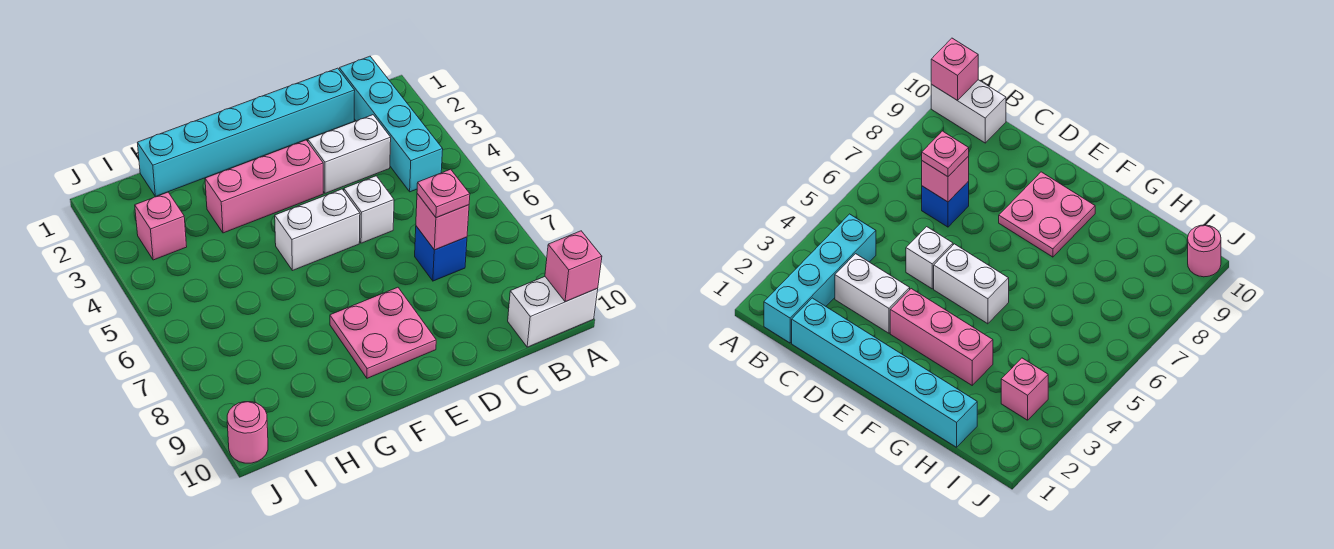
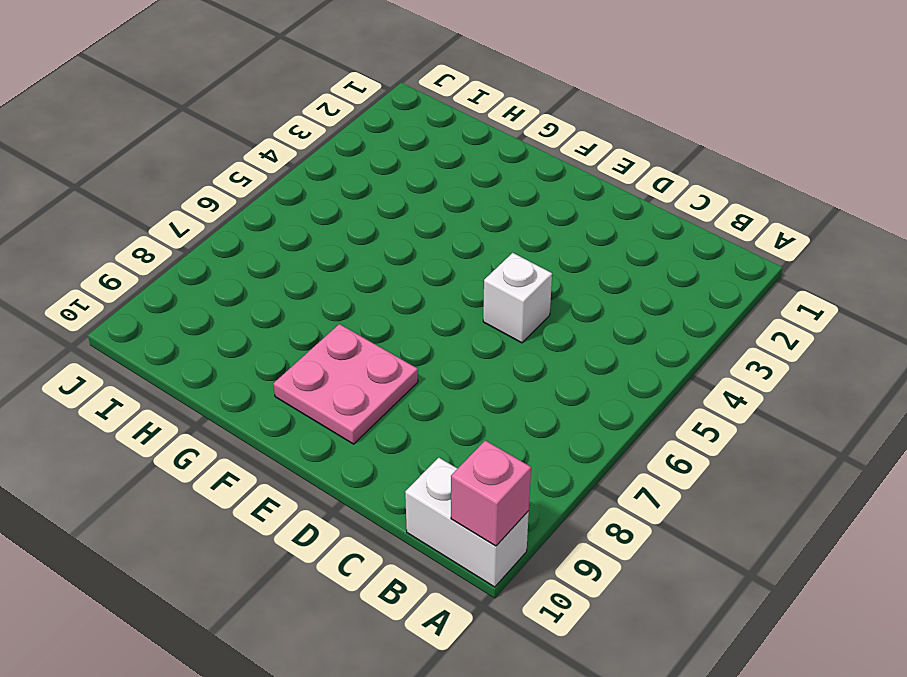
none -> cyan brick B1:B4 level 1
none -> cyan brick C1:H1 level 1
none -> white brick C3:D3 level 1

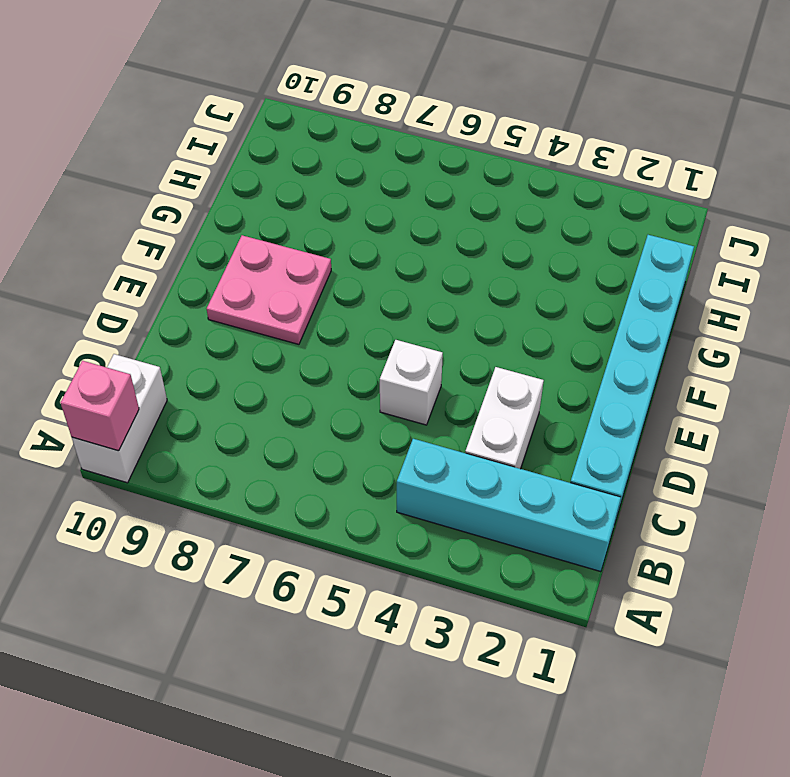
none -> blue brick C7 level 1
none -> pink brick E3:G3 level 1
none -> white brick E5:F5 level 1

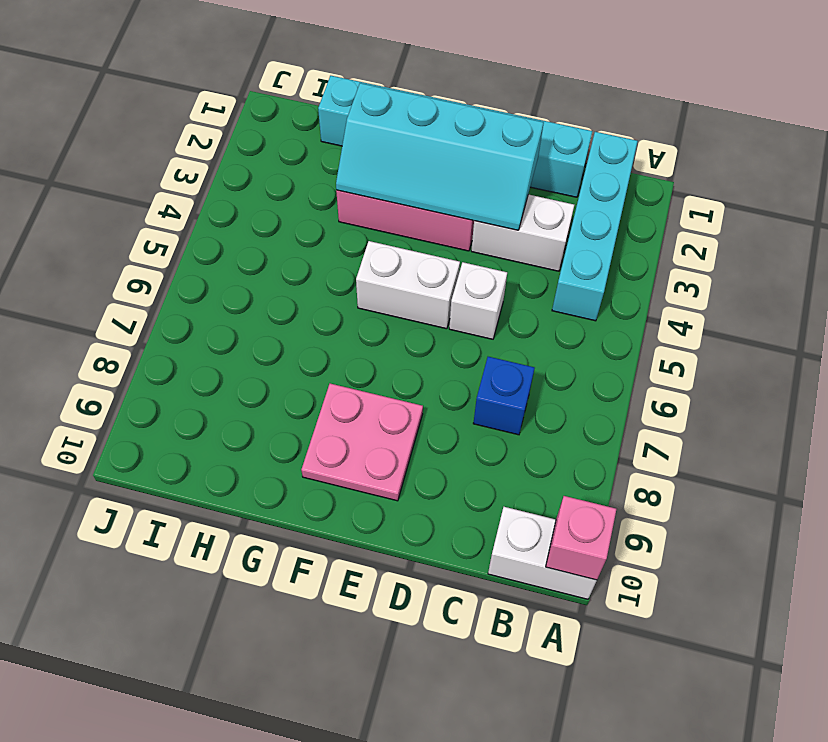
cyan slope D2:G3 level 2 top 2 -> none
none -> pink brick I3 level 1
none -> pink round brick J10 level 1
none -> pink brick C7 level 2

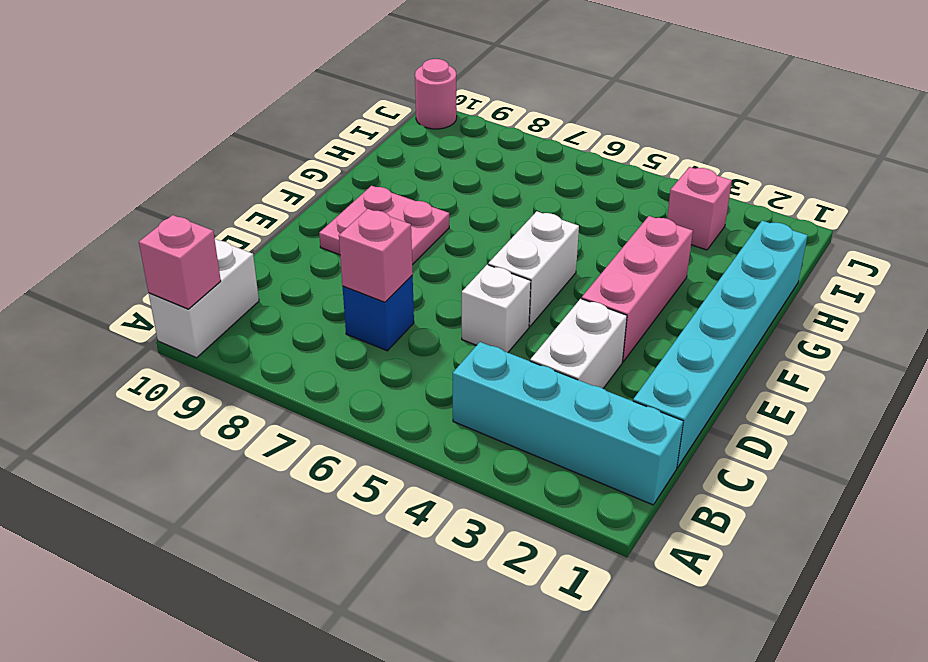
none -> pink plate C7 level 3

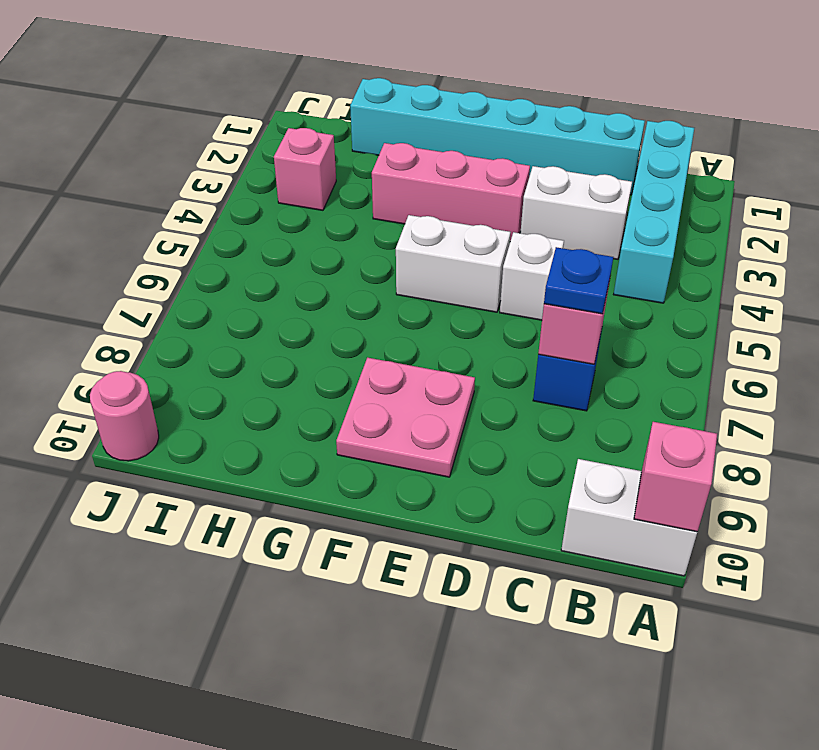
blue plate C7 level 3 -> pink plate C7 level 3

